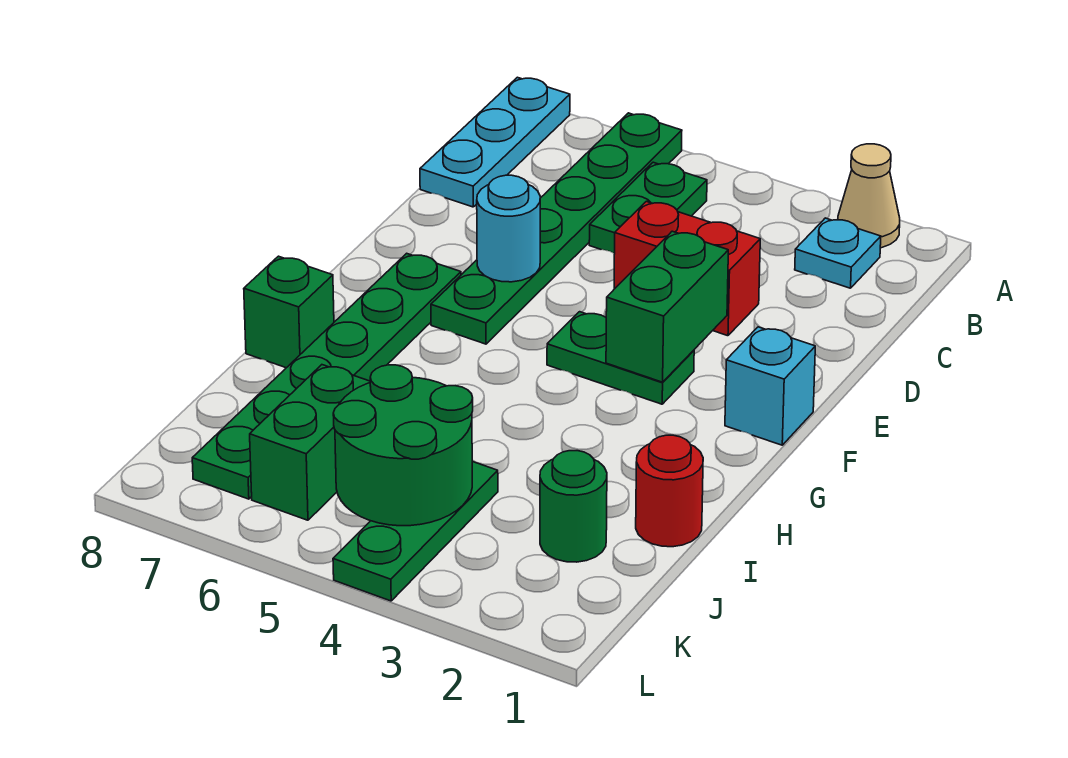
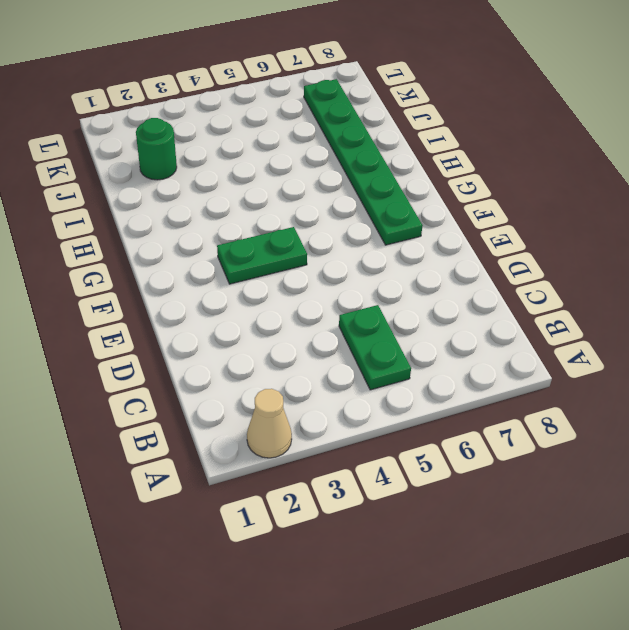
none -> green plate A6:F6 level 1
none -> cyan plate A8:C8 level 1
none -> cyan plate B2 level 1

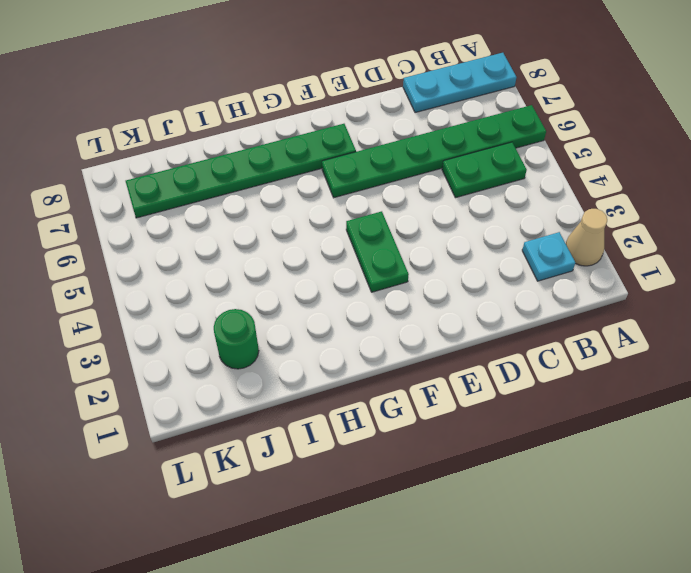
none -> red brick D3:D4 level 1
none -> cyan brick F1 level 1
none -> green brick H8 level 1

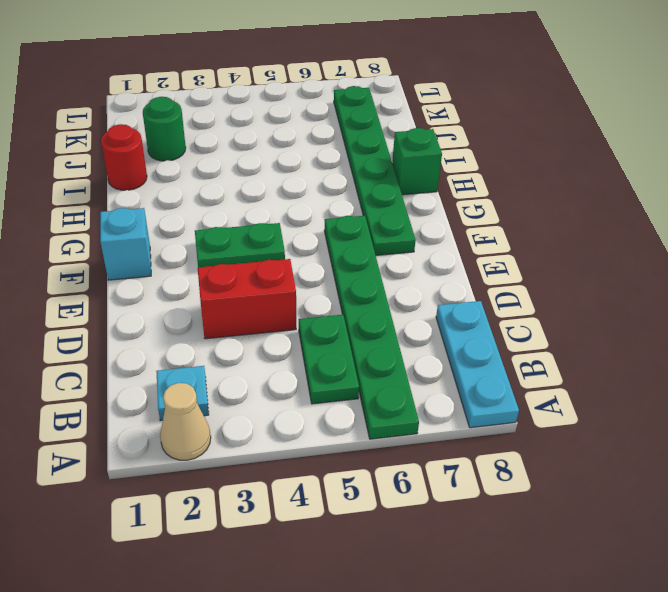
none -> green plate J4:L4 level 1
none -> green brick J6:K6 level 1
none -> green brick E3:F3 level 2

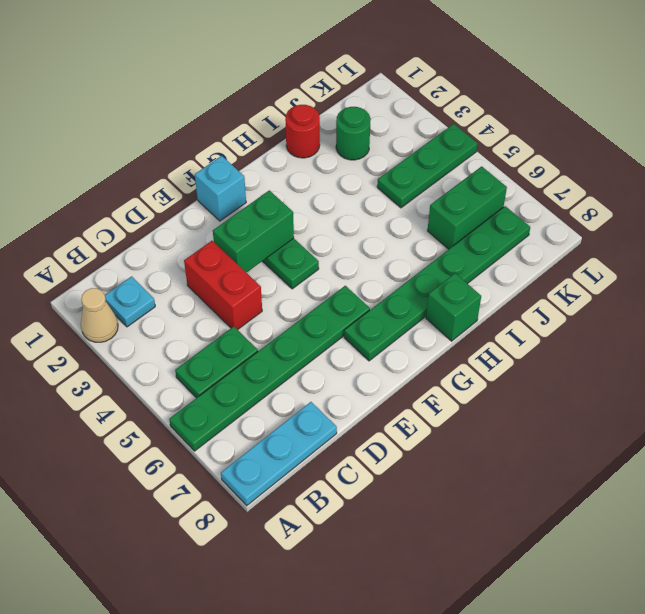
none -> cyan round brick E6 level 2
none -> green round brick J4:K5 level 2

